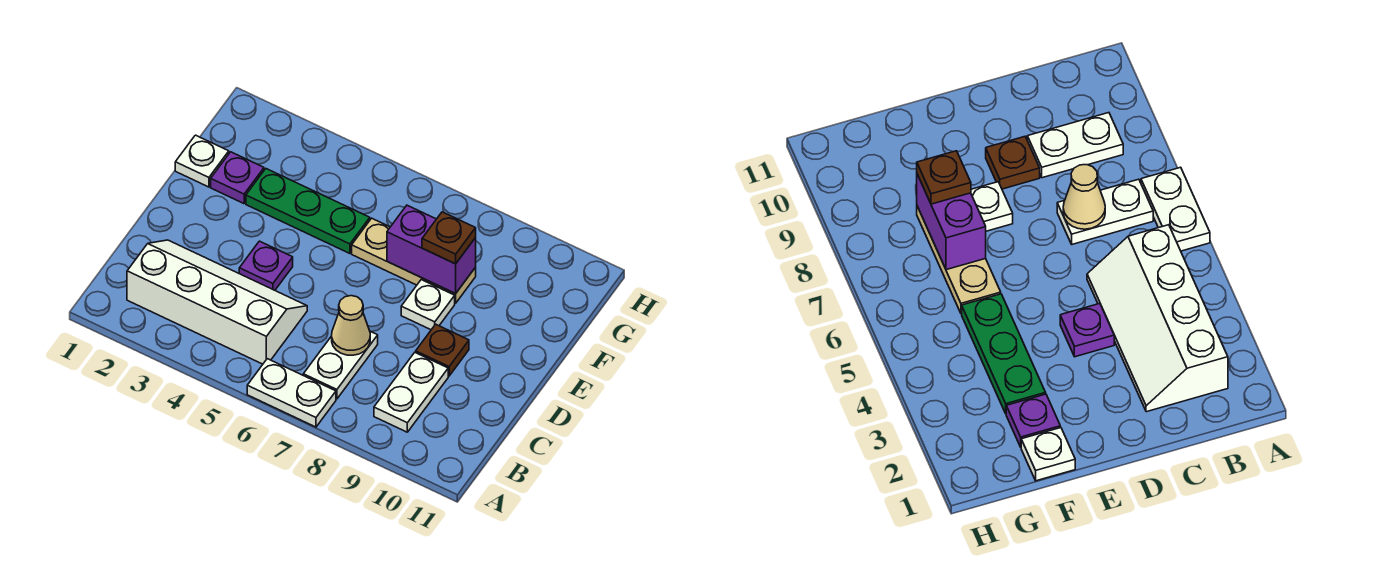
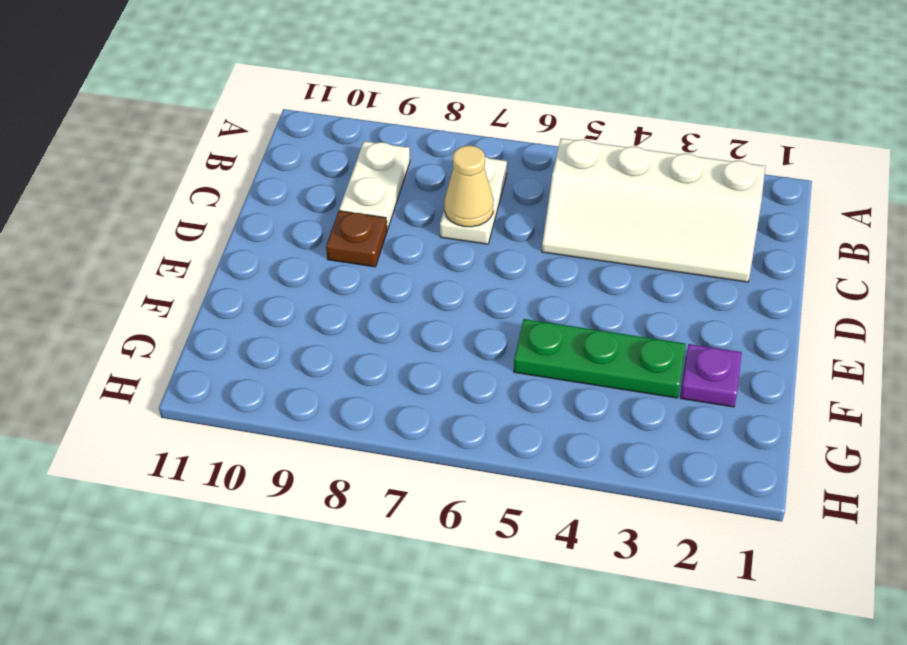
none -> white plate A6:A7 level 1
none -> purple plate D4 level 1
none -> white plate E8 level 1

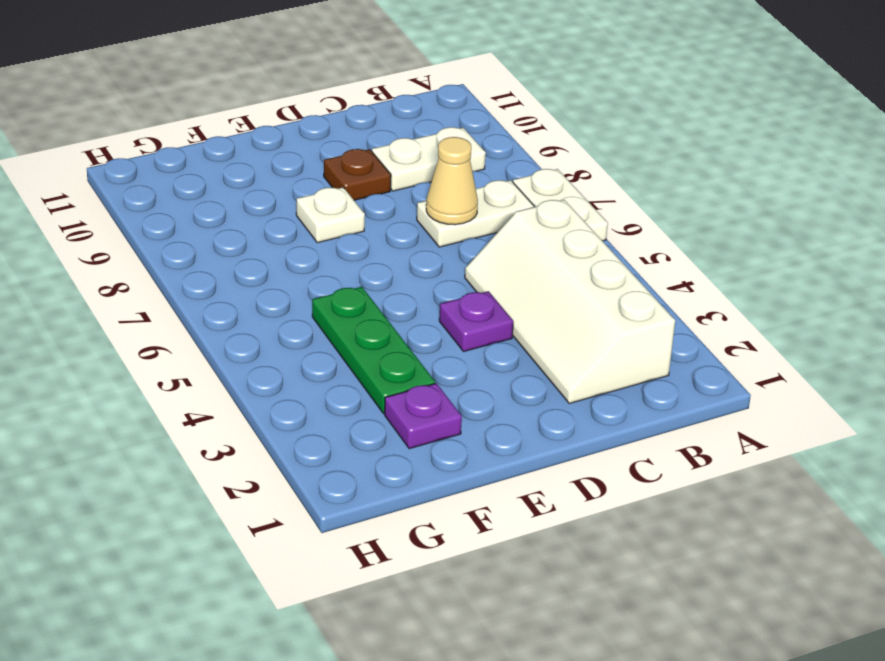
none -> white plate F1 level 1
none -> tan plate F6:F8 level 1
none -> purple brick F7:F8 level 2

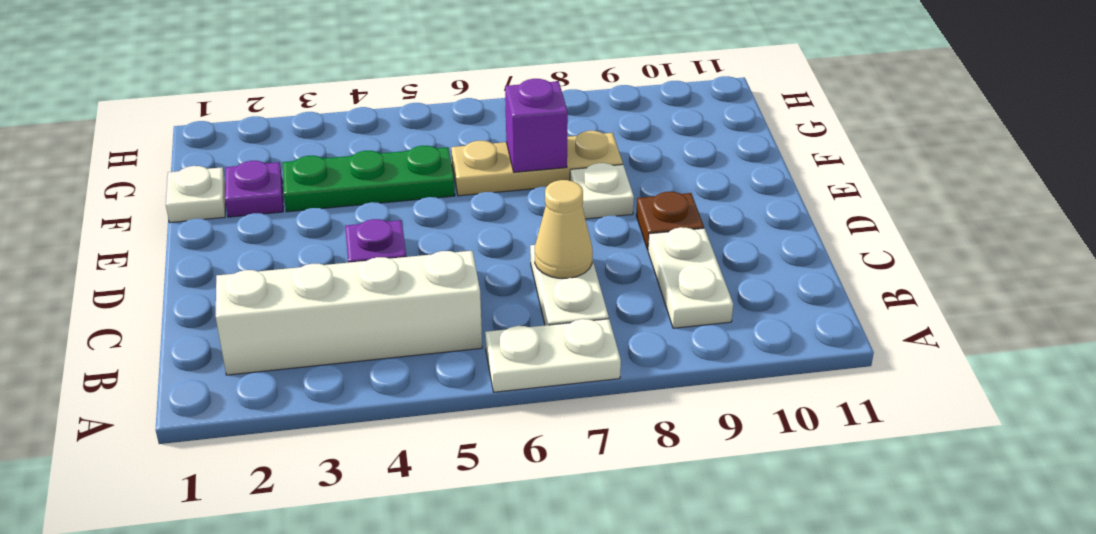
purple brick F7 level 2 -> purple brick F7:F8 level 2
none -> brown plate F8 level 3

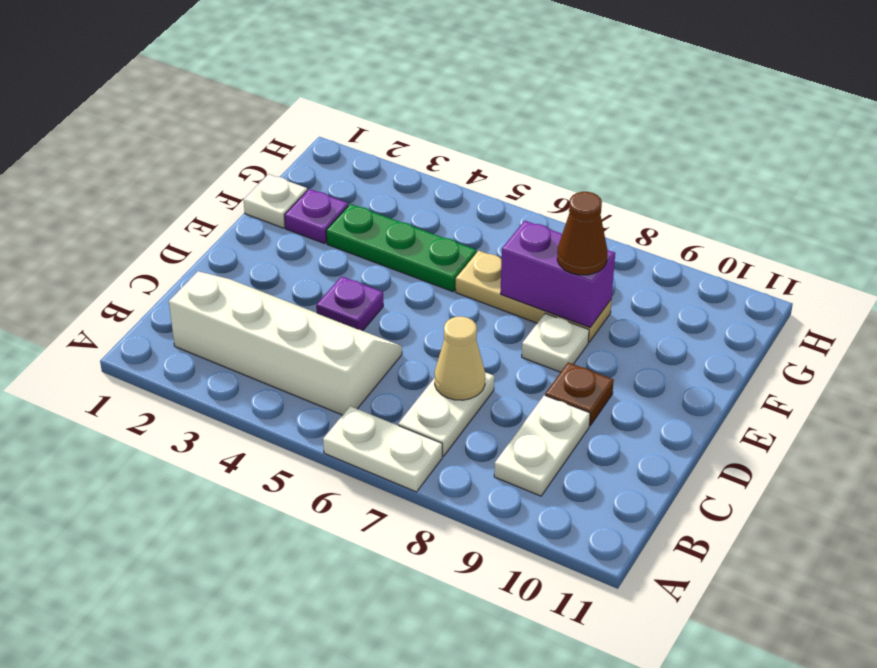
brown cone F8 level 3 -> brown plate F8 level 3

